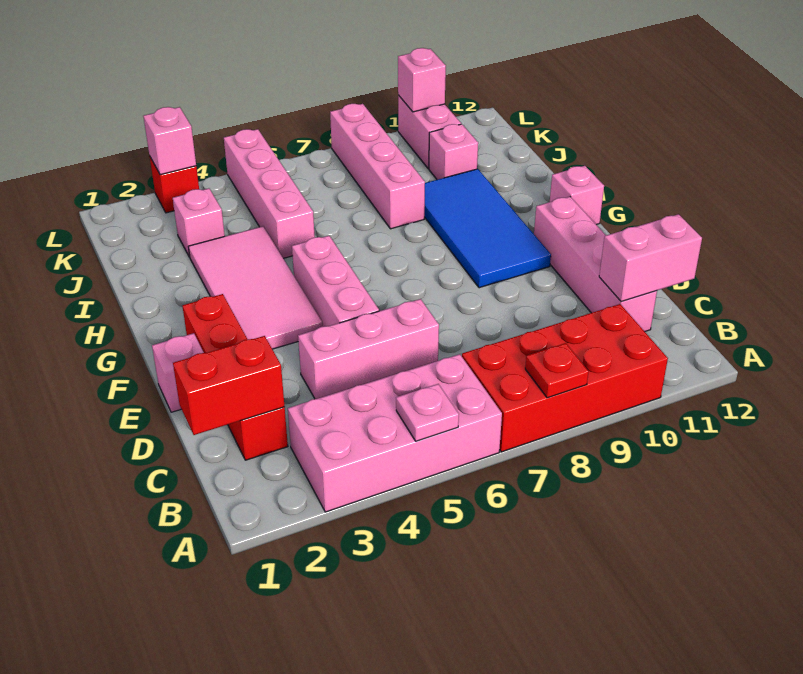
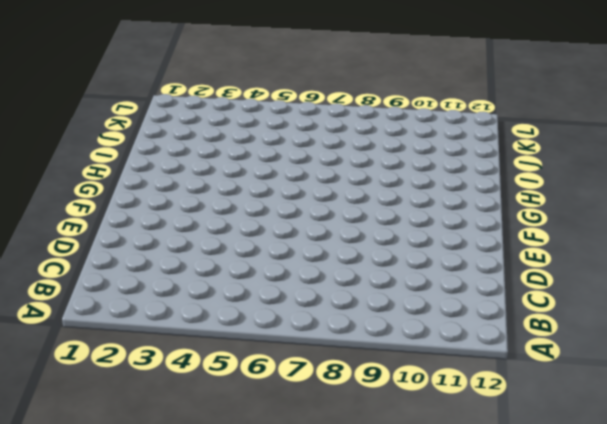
none -> pink brick A3:B6 level 1
none -> red brick A7:B10 level 1
none -> red brick C2:F2 level 1

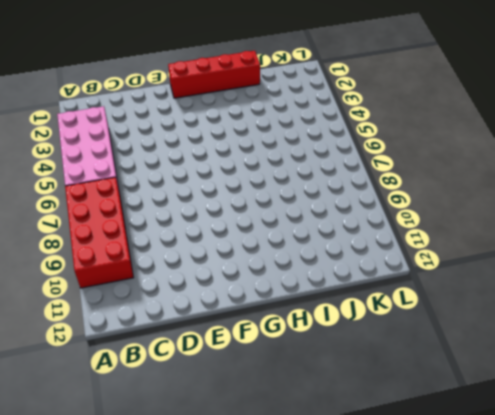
red brick F1:I1 level 1 -> red brick C2:F2 level 1
none -> pink brick C11:F11 level 1
none -> pink brick D4:D6 level 1
none -> pink brick E1 level 1

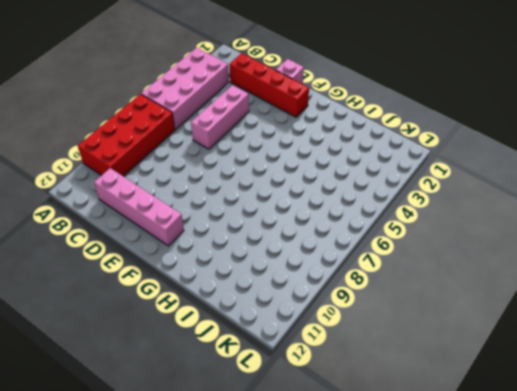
none -> pink brick E5:G5 level 1
none -> pink tile F3:I4 level 1
none -> blue tile F9:I10 level 1

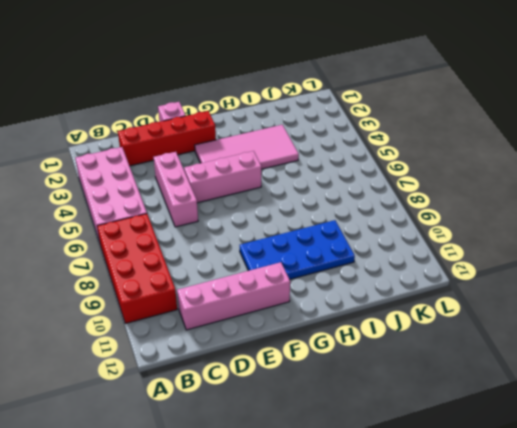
blue plate F9:I10 level 1 -> blue tile F9:I10 level 1
none -> pink brick G12 level 1
none -> pink brick I5:L5 level 1
none -> pink brick I8:L8 level 1

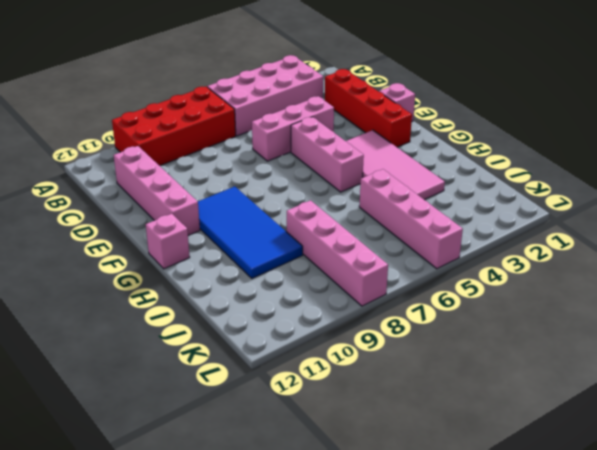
none -> pink brick J3 level 1
none -> pink brick J10 level 1
none -> pink brick K10:L10 level 1

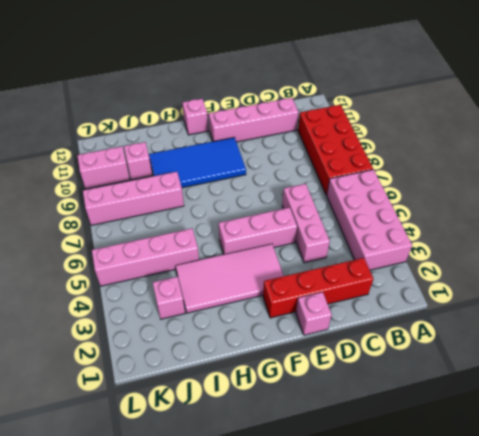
none -> red brick L3 level 1
none -> pink plate A5 level 2
none -> red plate A8 level 2

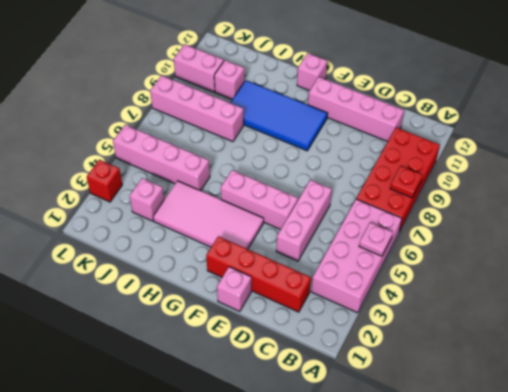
none -> red brick C1:C2 level 2
none -> pink brick C11:C12 level 2
none -> pink brick L3 level 2

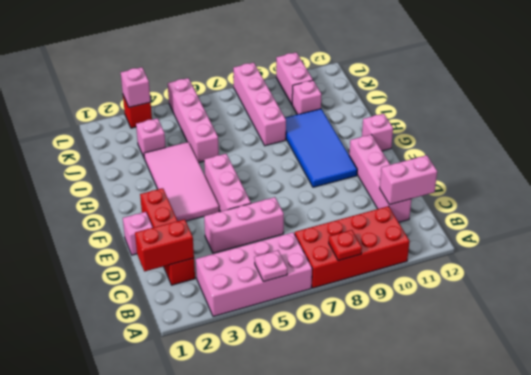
none -> pink brick L10 level 2

